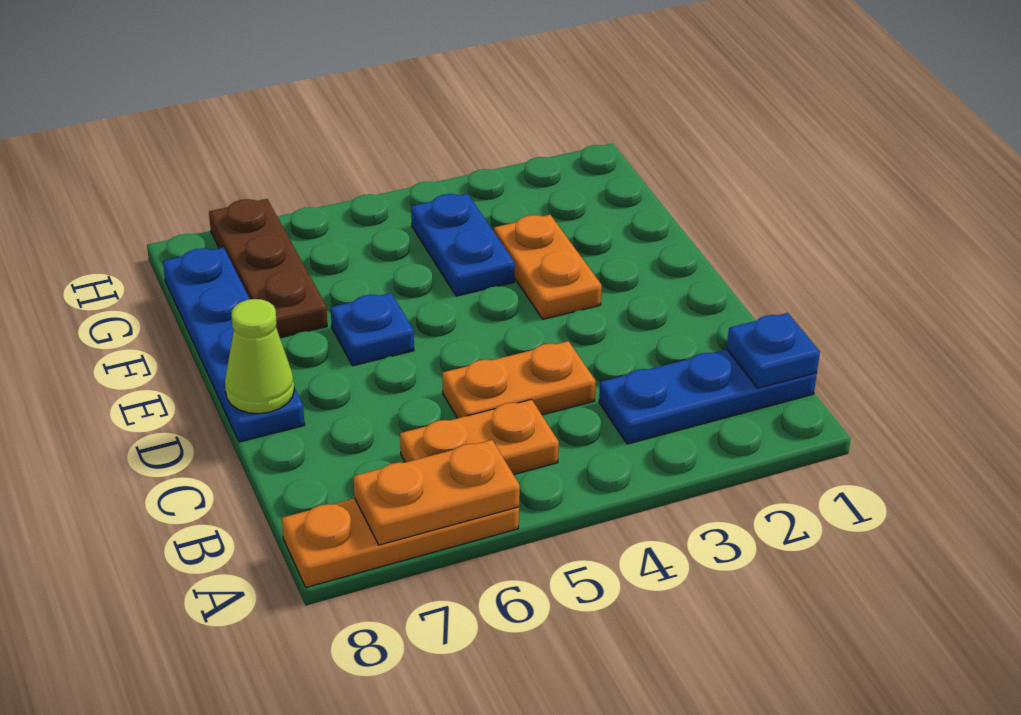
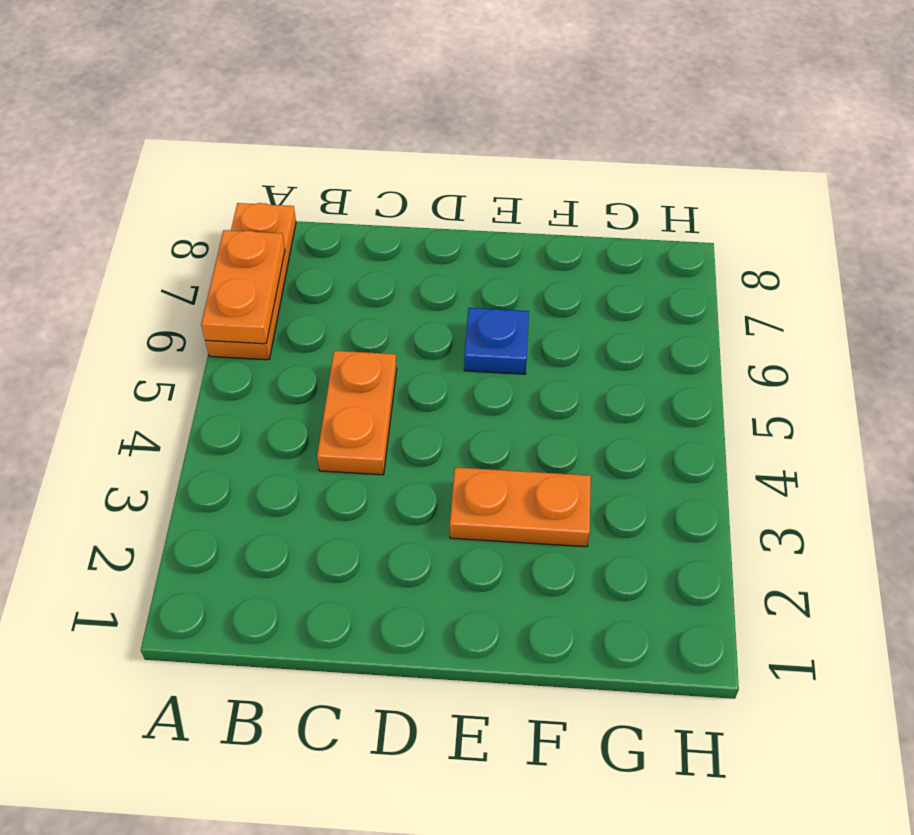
none -> blue plate B1:B3 level 1
none -> orange plate B5:B6 level 1
none -> blue plate D8:G8 level 1

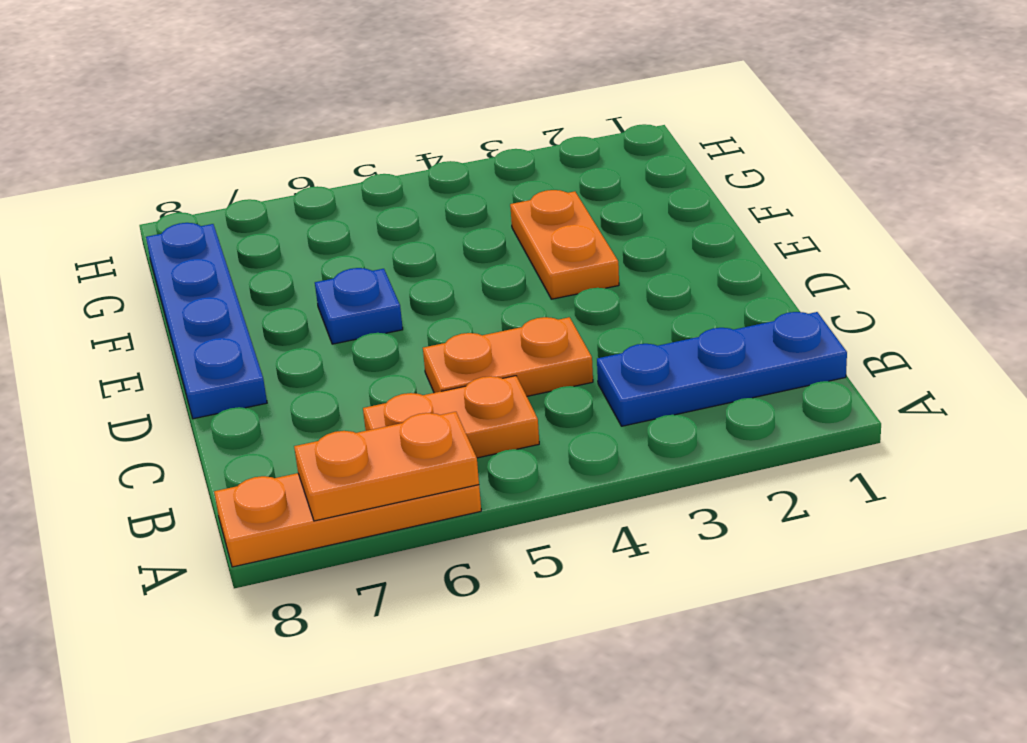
none -> blue plate F4:G4 level 1
none -> brown plate F7:H7 level 1
none -> blue plate B1 level 2

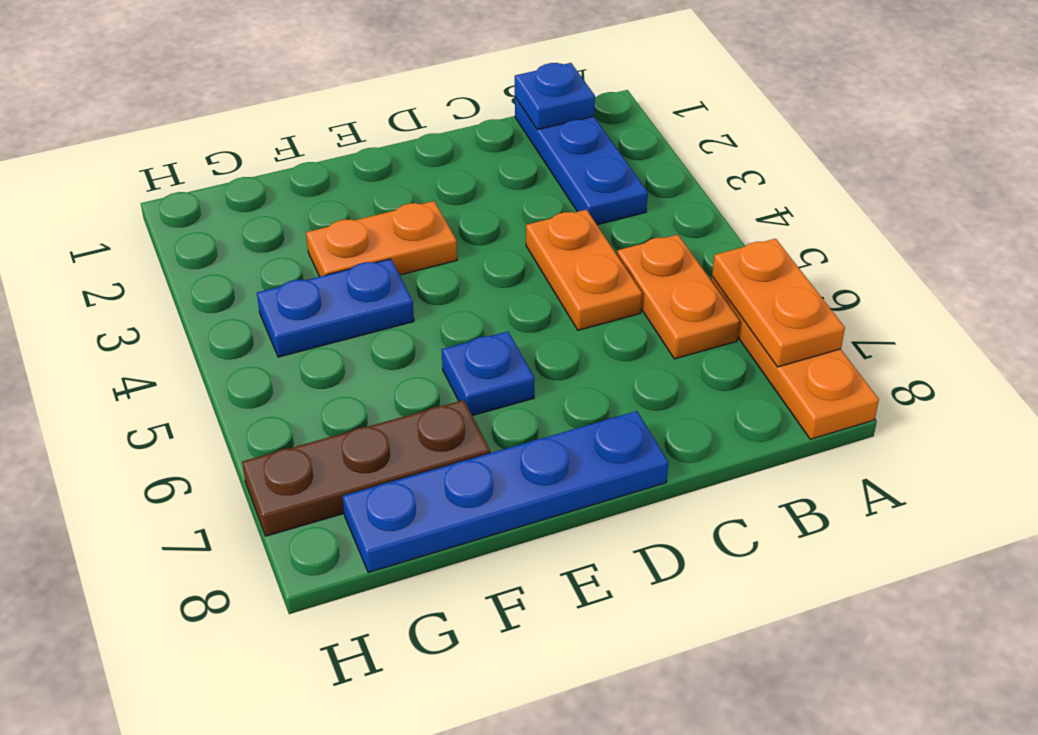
none -> lime cone D8 level 2

